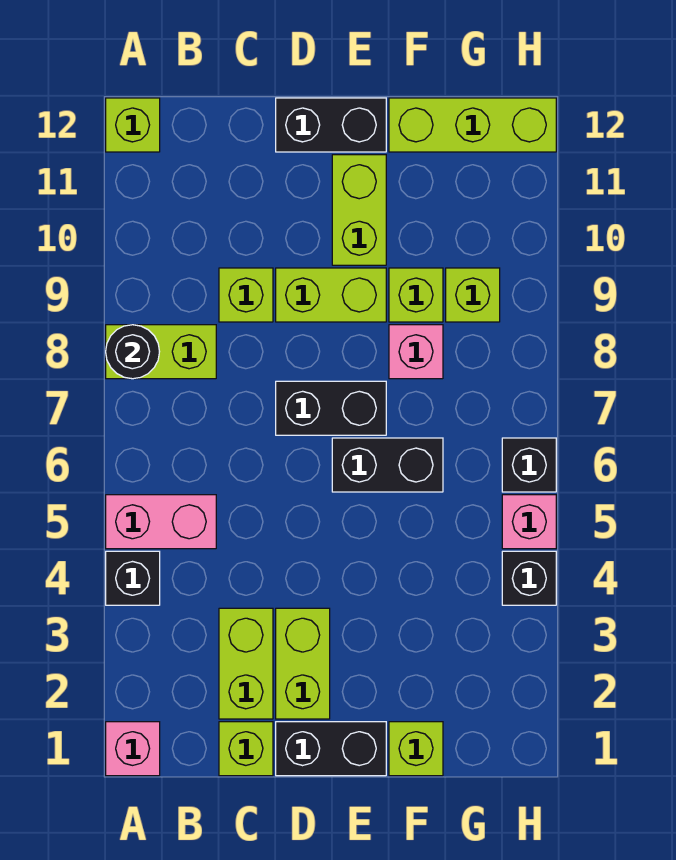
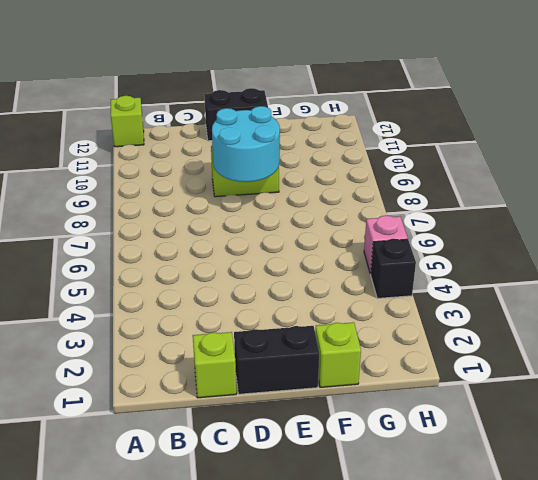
cyan round brick D8:E9 level 2 -> none
none -> pink brick A1 level 1
none -> black brick A4 level 1
none -> pink brick A5:B5 level 1

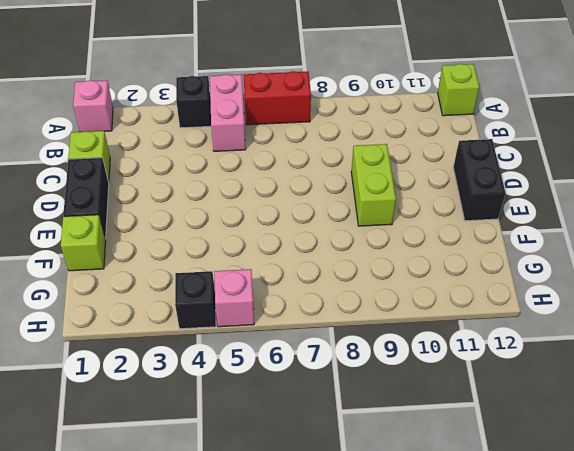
red brick A6:A7 level 1 -> none
none -> lime brick A8:B8 level 1
none -> lime brick C2:C3 level 1
none -> lime brick C9 level 1

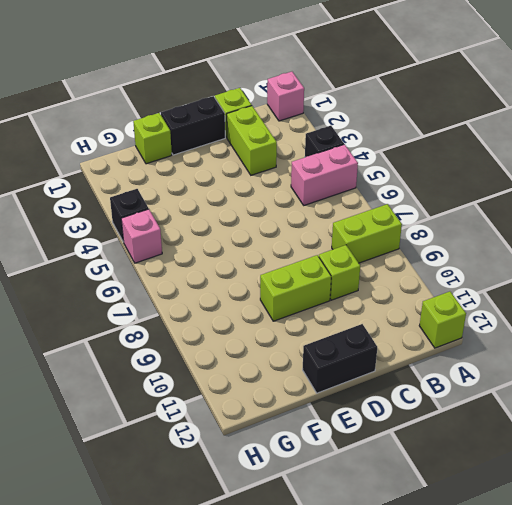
none -> lime brick D2:D3 level 1
none -> black brick D7:E7 level 1
none -> black brick E6:F6 level 1

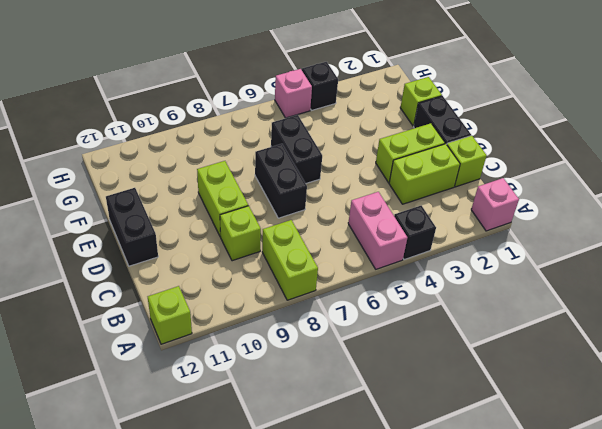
none -> lime brick E10:E11 level 1
none -> pink brick F8 level 1
none -> lime brick F9 level 1

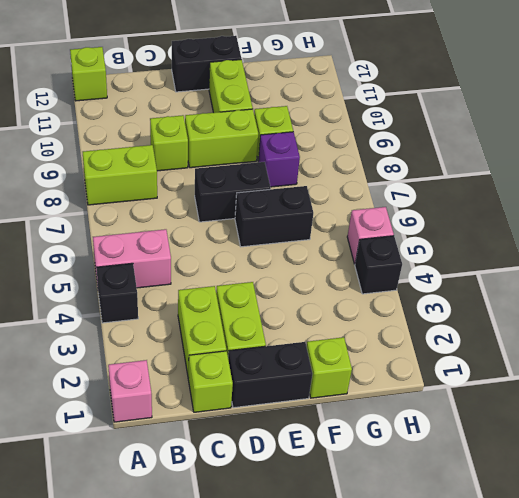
purple brick F8 level 1 -> pink brick F8 level 1
none -> lime brick F12:H12 level 1
none -> lime brick G9 level 1
none -> black brick H6 level 1

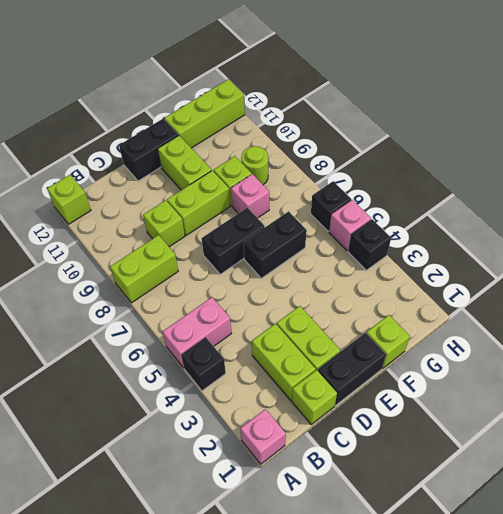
lime round brick G9 level 1 -> lime brick G9 level 1
none -> black round brick A8 level 2

